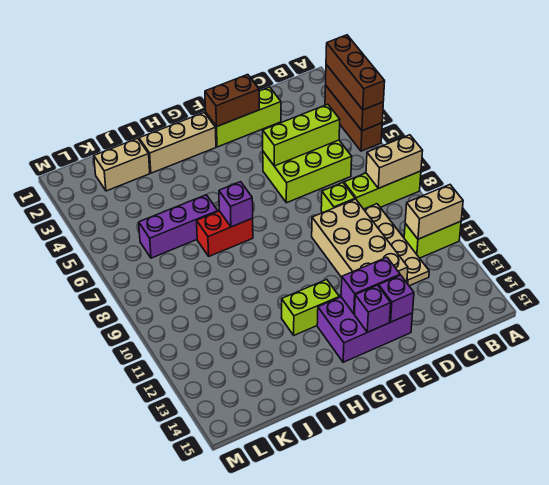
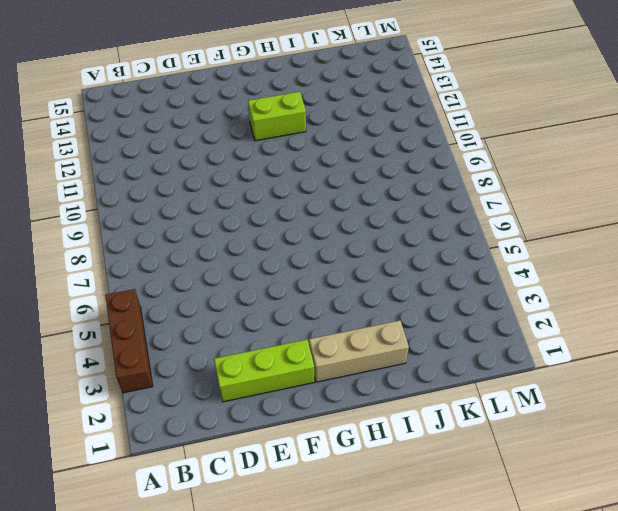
none -> lime brick A8:C8 level 1
none -> lime brick A11:B11 level 1
none -> lime brick C5:E6 level 1

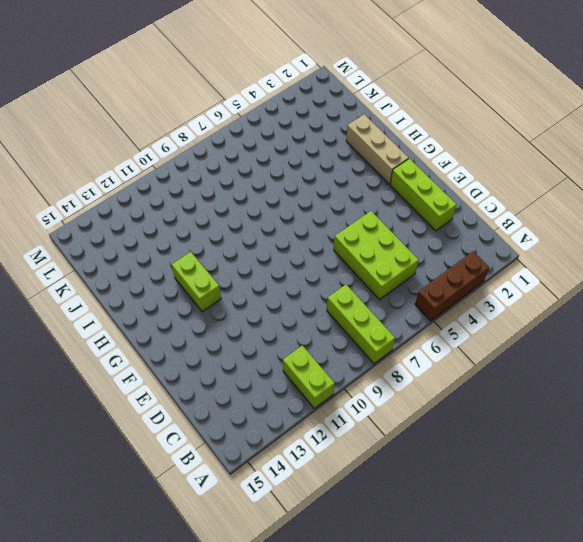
none -> tan plate C9:C12 level 1
none -> lime brick D8 level 1
none -> tan brick D9:E12 level 1

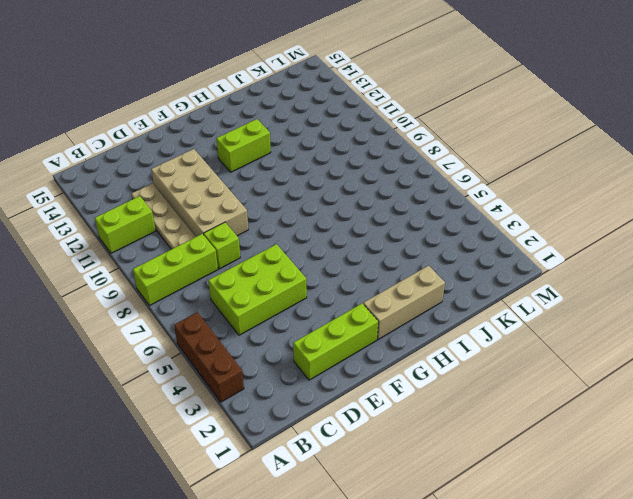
none -> purple brick E13:G14 level 1
none -> red brick H7:I7 level 1
none -> purple brick I6:K6 level 1

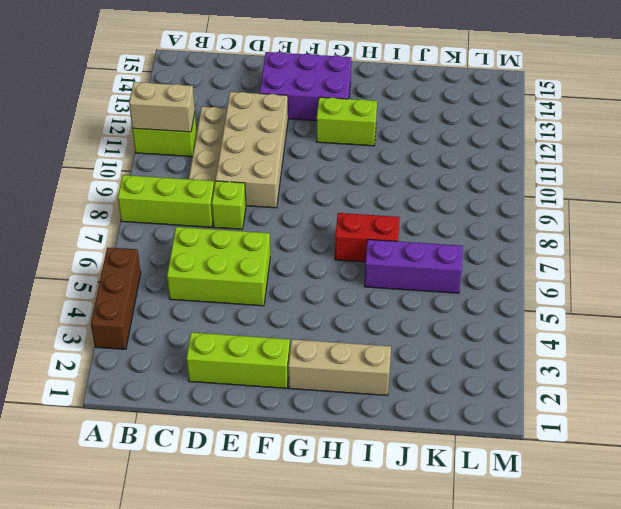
none -> tan brick J2:K2 level 1
none -> brown brick A3:A5 level 2
none -> tan brick A8:B8 level 2

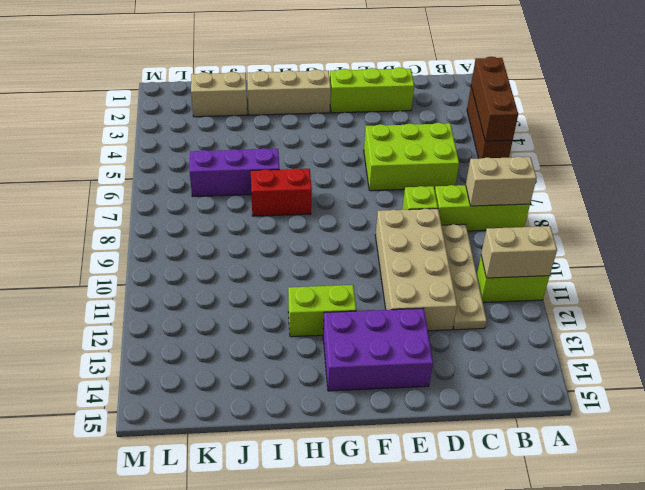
none -> lime brick C5:E5 level 2
none -> brown brick E2:F2 level 2
none -> purple brick E13:F13 level 2

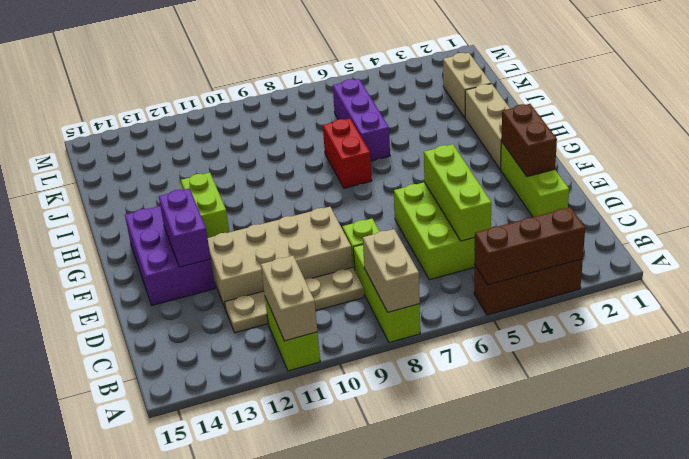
none -> purple brick E14 level 2
none -> purple brick F14 level 2
none -> purple brick H7 level 2

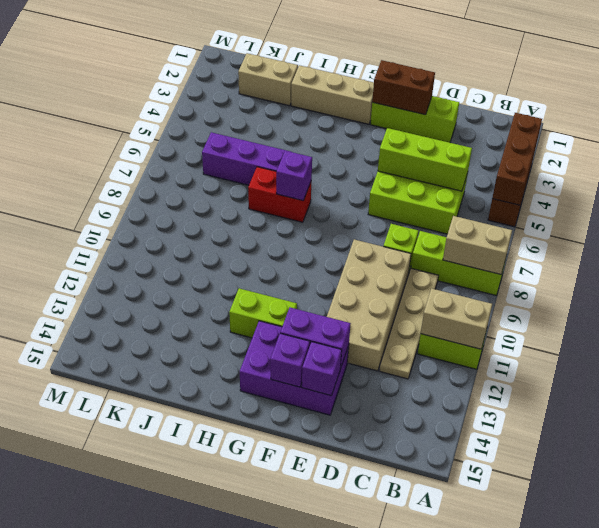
none -> brown brick A3:A5 level 3

